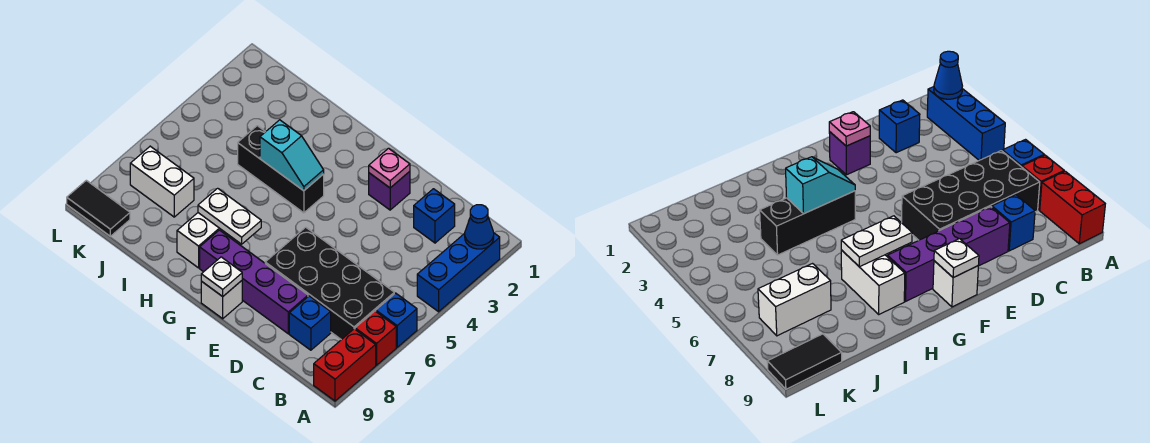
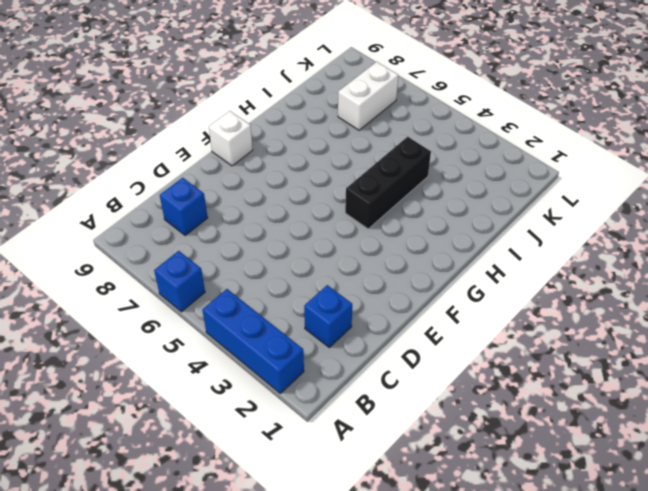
none -> red brick A7 level 1
none -> red brick A8:A9 level 1
none -> black brick B6:E7 level 1

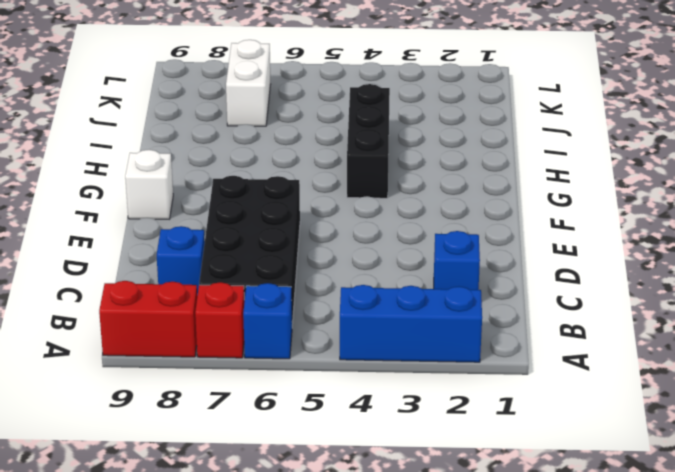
none -> purple brick D8:G8 level 1
none -> purple brick E2 level 1
none -> white brick H7:H8 level 1

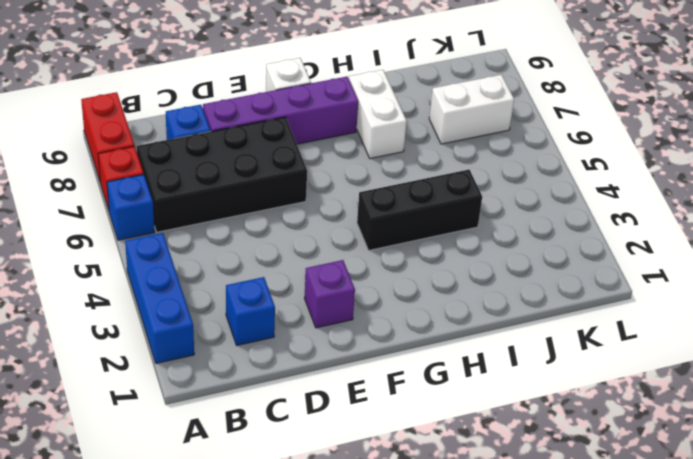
none -> black tile K9:L9 level 1
none -> blue cone A2 level 2
none -> pink plate E2 level 2

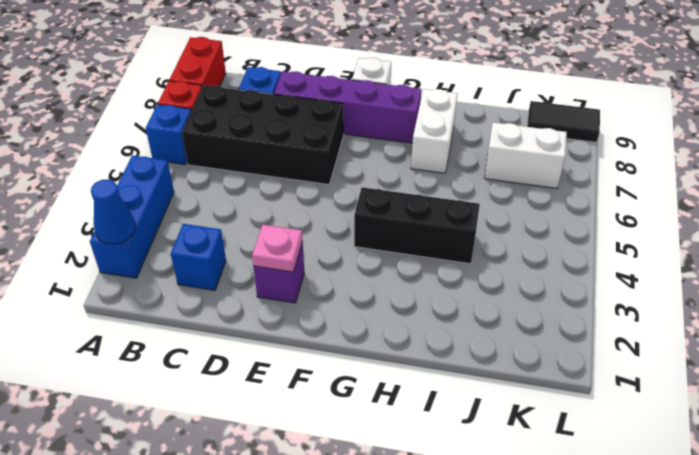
none -> white plate F9 level 2
none -> cyan slope G4:H4 level 2 top H
none -> white plate G7:H7 level 2

